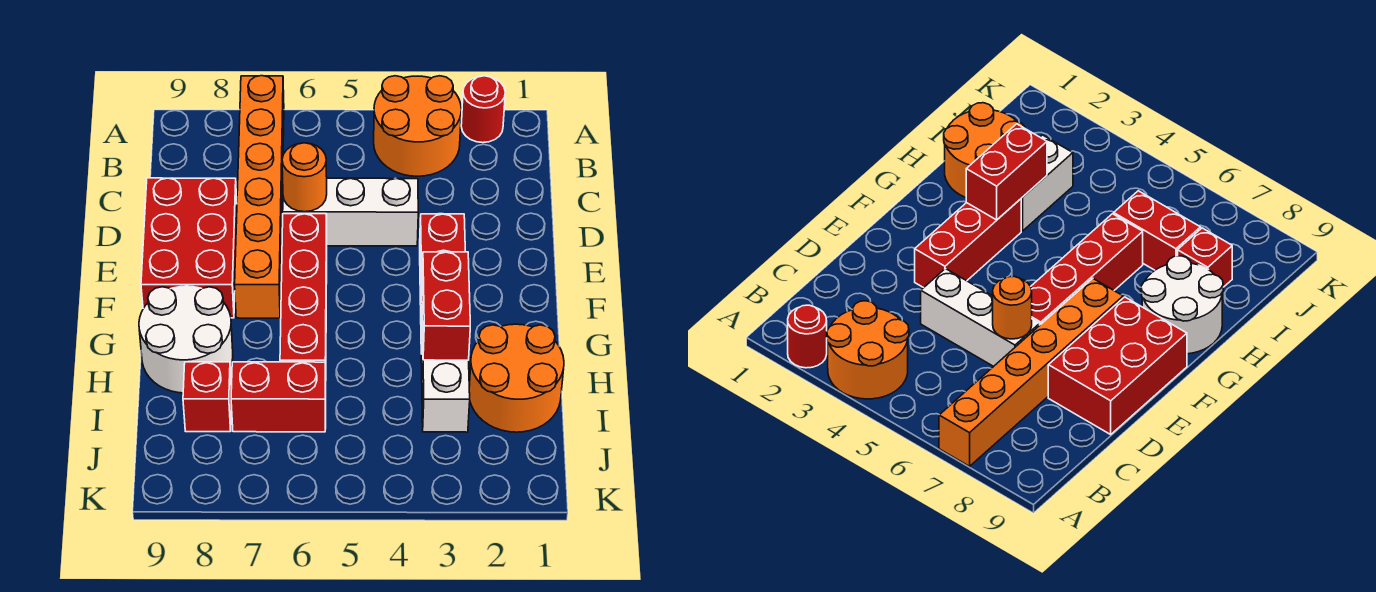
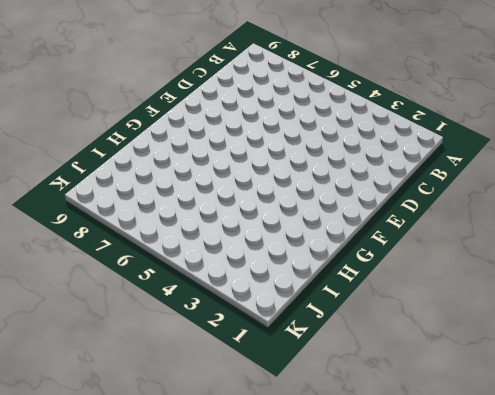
none -> red round brick A2 level 1
none -> orange round brick A3:B4 level 1
none -> orange brick A7:F7 level 1

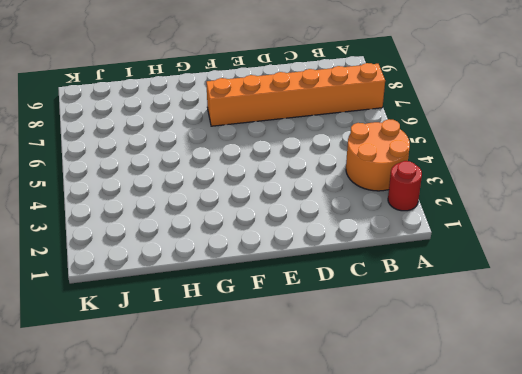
none -> white brick D4:D6 level 1
none -> red brick D8:F9 level 1
none -> red brick E3:G3 level 1

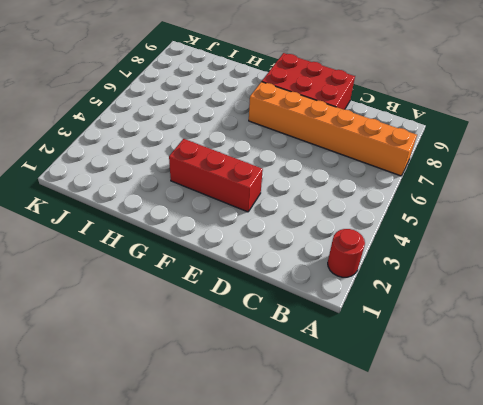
none -> orange round brick A3:B4 level 1
none -> white brick D4:D6 level 1
none -> red brick E6:H6 level 1

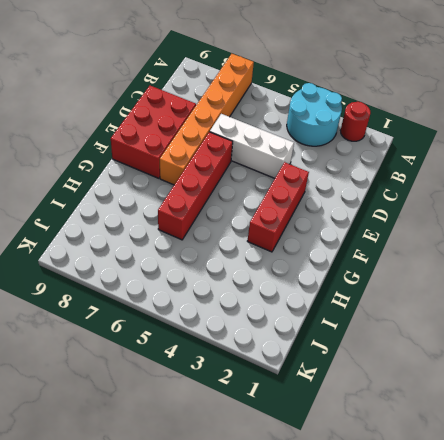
cyan round brick A3:B4 level 1 -> orange round brick A3:B4 level 1
none -> white round brick G8:H9 level 1
none -> orange round brick H1:I2 level 1
none -> white brick H3:I3 level 1

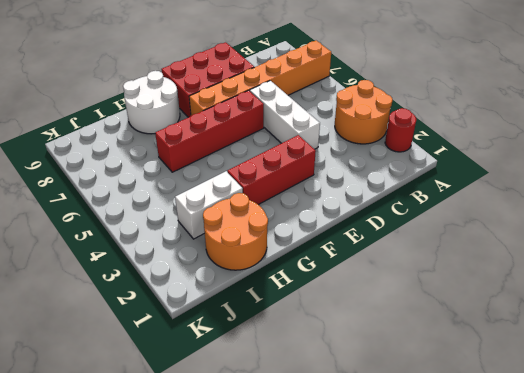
none -> red brick I6:I7 level 1
none -> red brick I8 level 1
none -> orange round brick D6 level 2

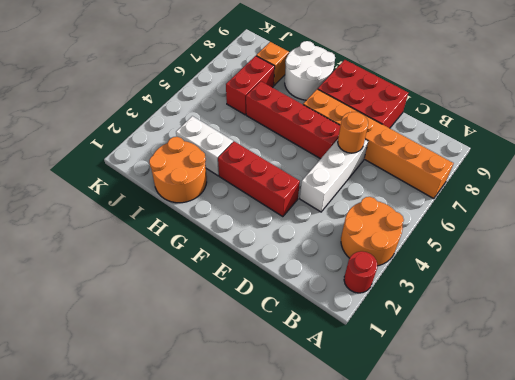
orange brick I8 level 1 -> red brick I8 level 1
none -> red brick G3:H3 level 2

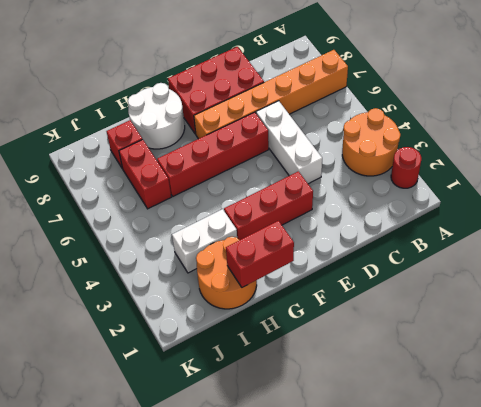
red brick G1:H1 level 2 -> red brick G3:H3 level 2
none -> orange round brick D6 level 2

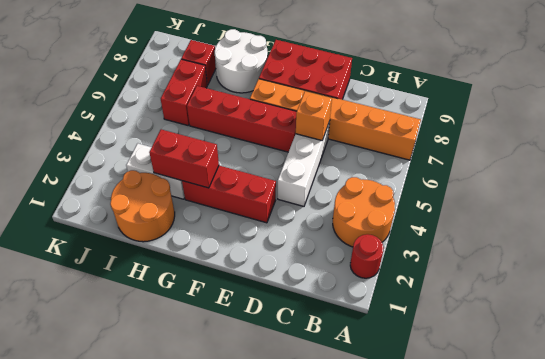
orange brick D6 level 2 -> orange round brick D6 level 2

